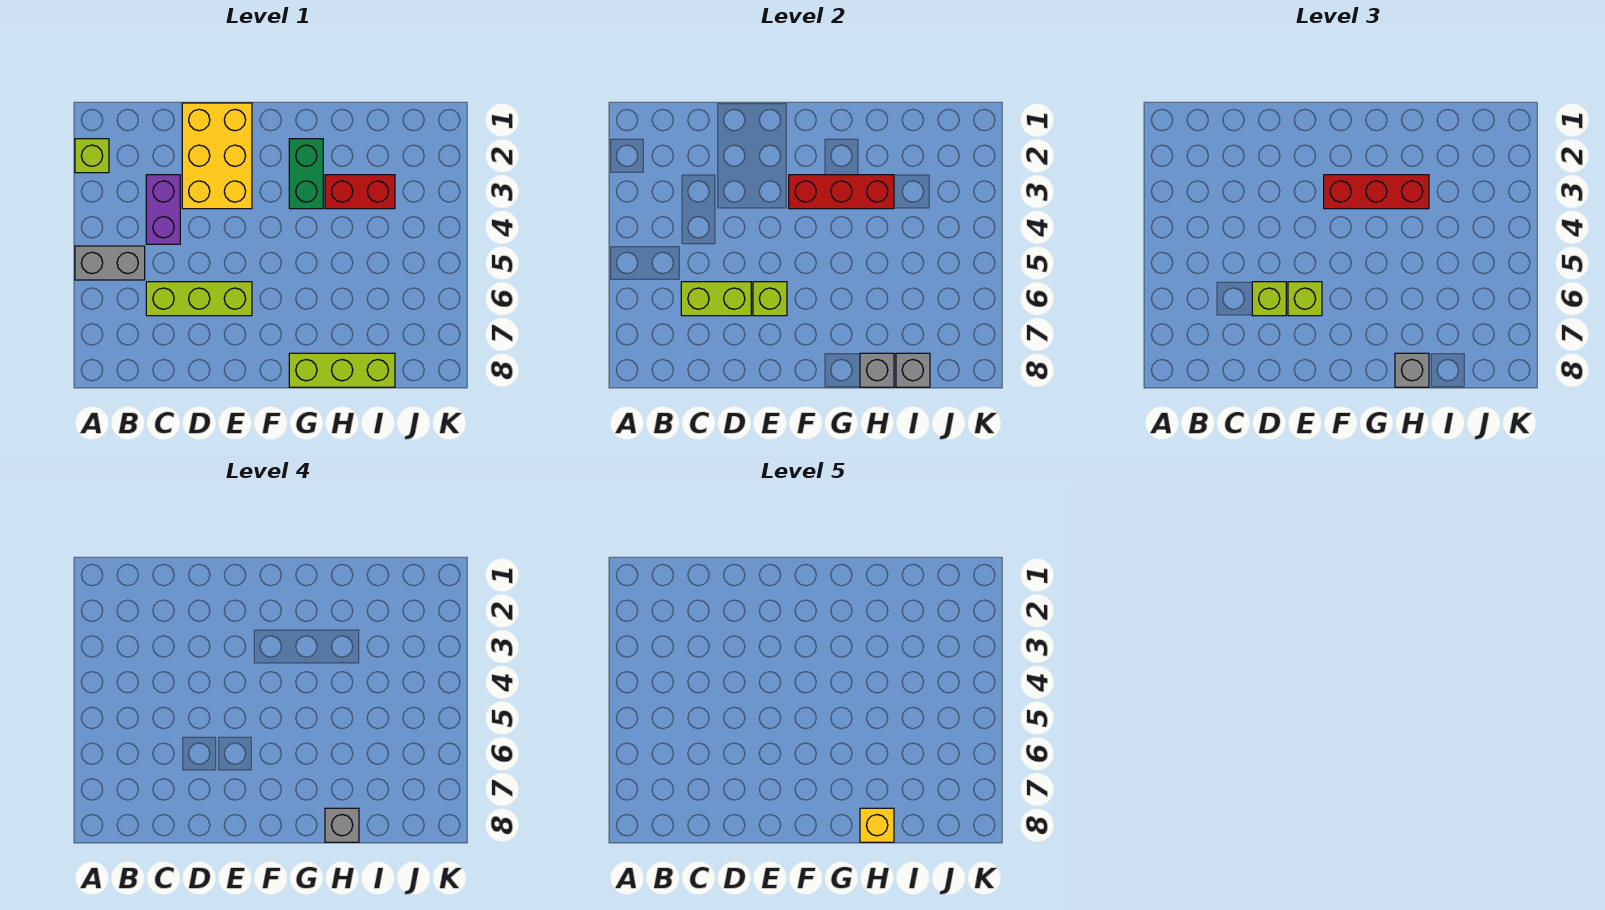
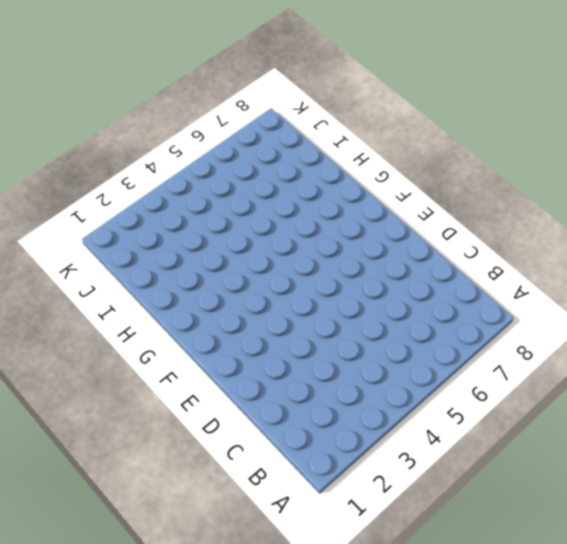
none -> lime brick A2 level 1
none -> grey brick A5:B5 level 1
none -> purple brick C3:C4 level 1

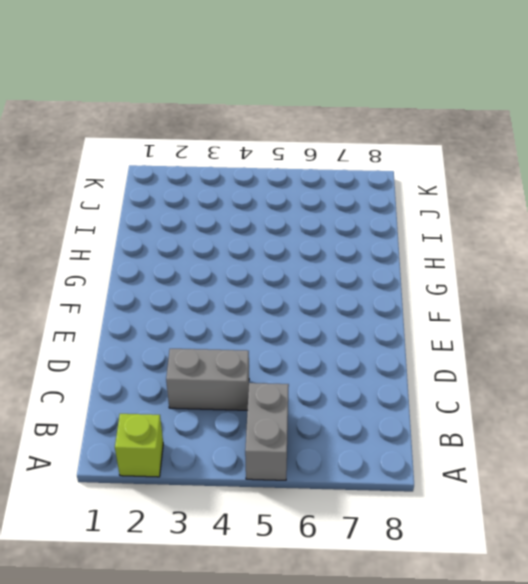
grey brick C3:C4 level 1 -> purple brick C3:C4 level 1
none -> lime brick C6:E6 level 1
none -> yellow brick D1:E3 level 1
none -> green brick G2:G3 level 1

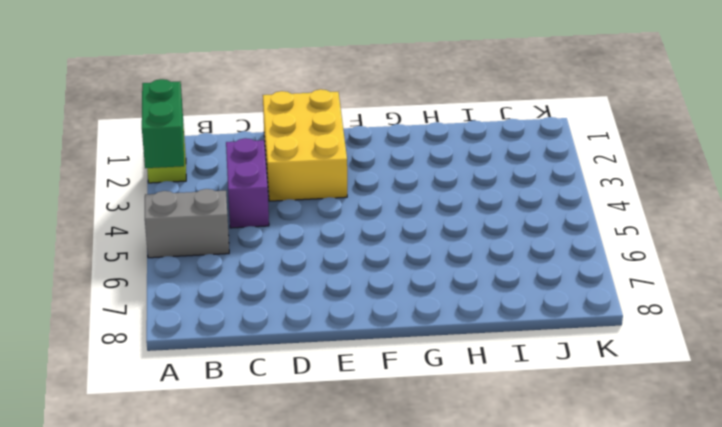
green brick A2:A3 level 2 -> green brick G2:G3 level 1
none -> lime brick C6:E6 level 1
none -> lime brick G8:I8 level 1
none -> red brick H3:I3 level 1

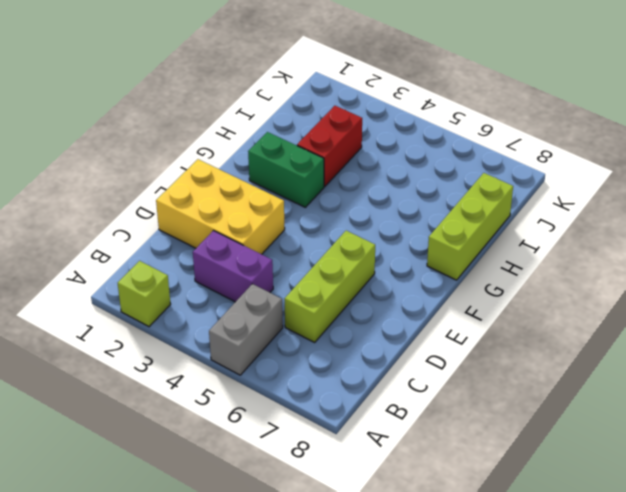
none -> lime brick C6:D6 level 2
none -> lime brick E6 level 2
none -> red brick F3:H3 level 2

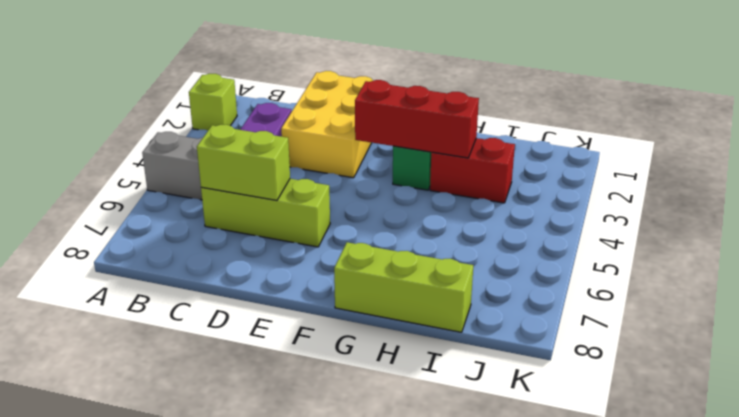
none -> lime brick E6 level 2
none -> grey brick H8 level 2
none -> grey brick I8 level 2

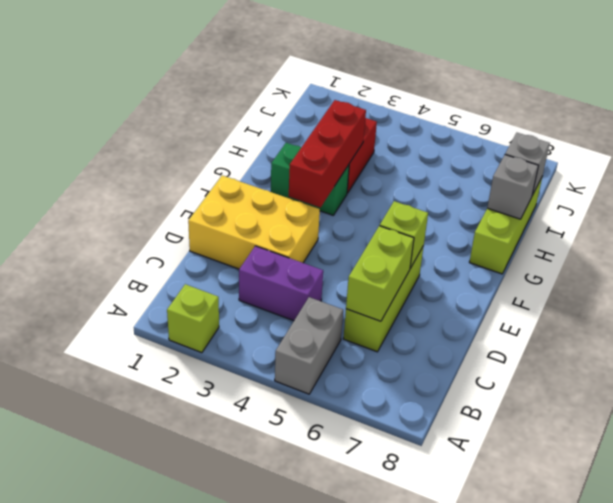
none -> lime brick D6 level 3
none -> lime brick E6 level 3
none -> red brick F3:H3 level 3

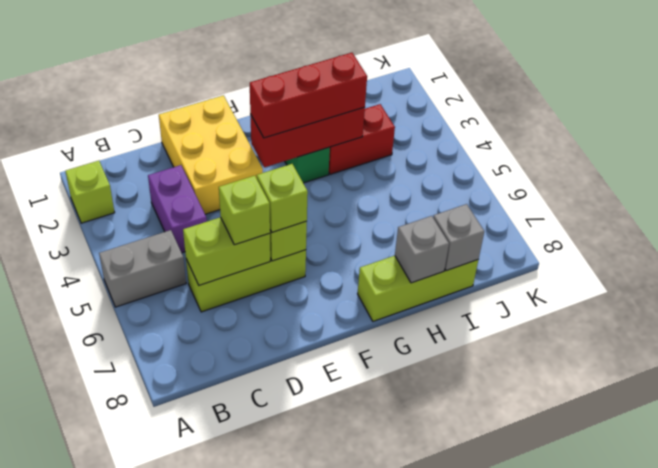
none -> grey brick H8 level 3
none -> grey brick H8 level 4
none -> yellow brick H8 level 5

